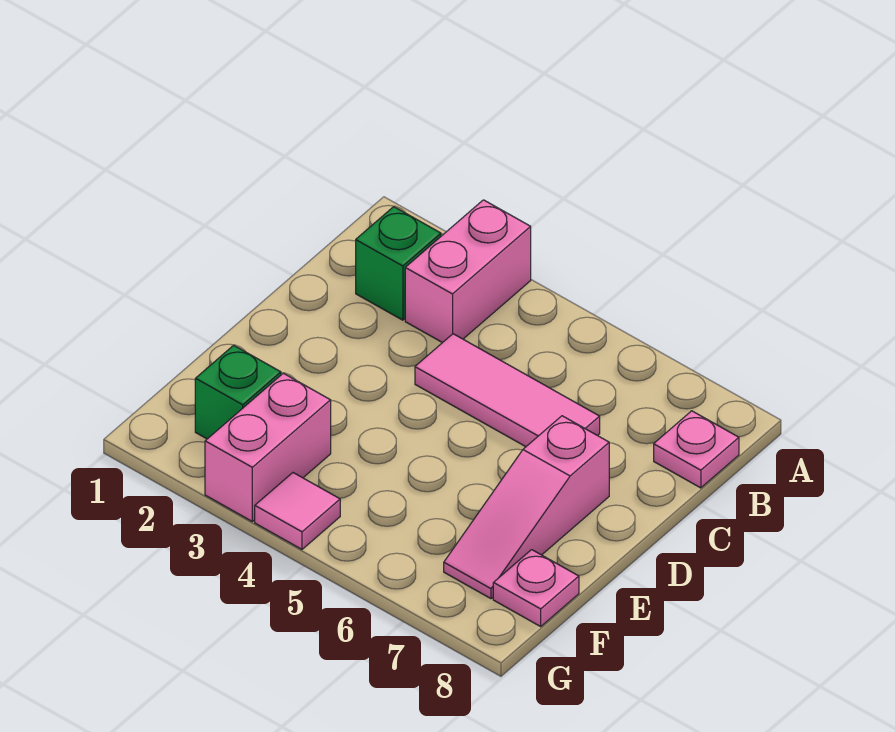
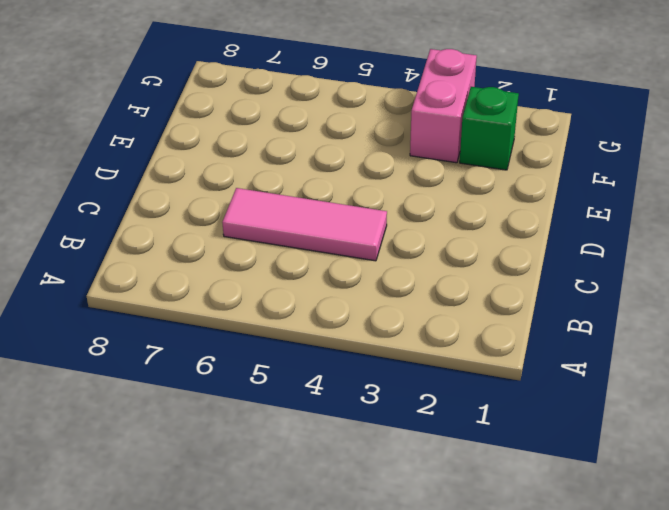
none -> pink brick A3:B3 level 1
none -> green brick B2 level 1

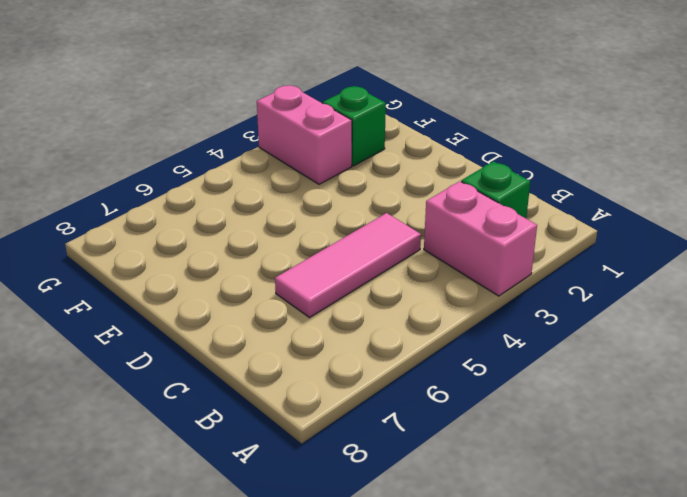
none -> pink plate B8 level 1
none -> pink slope D7:F7 level 1 top D

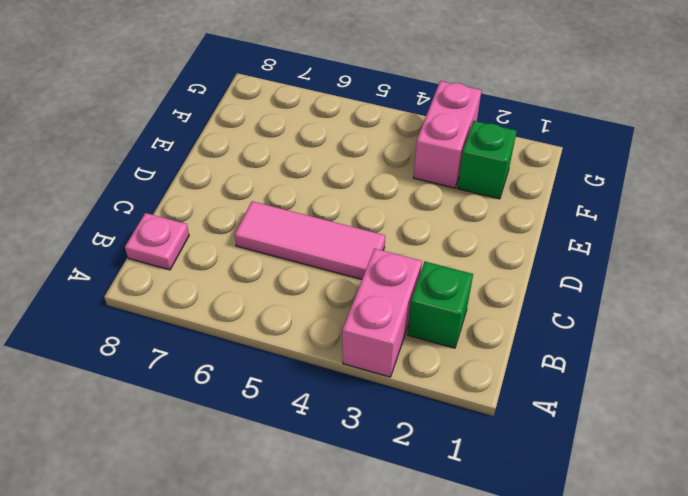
none -> pink slope D7:F7 level 1 top D
none -> pink plate F8 level 1

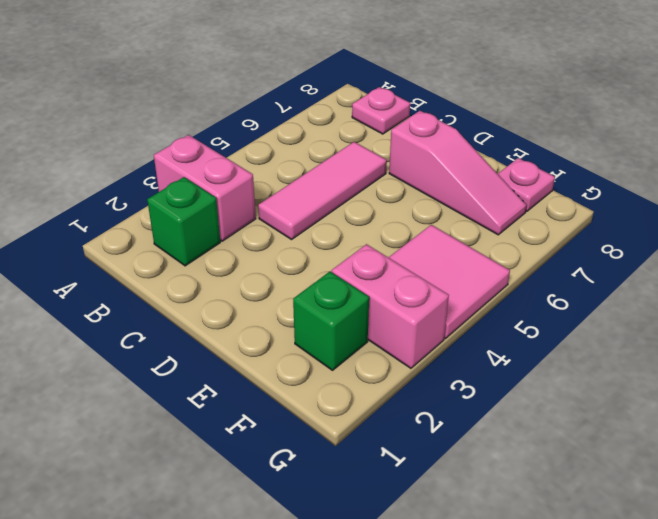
pink tile F4:G5 level 1 -> pink tile G4 level 1

